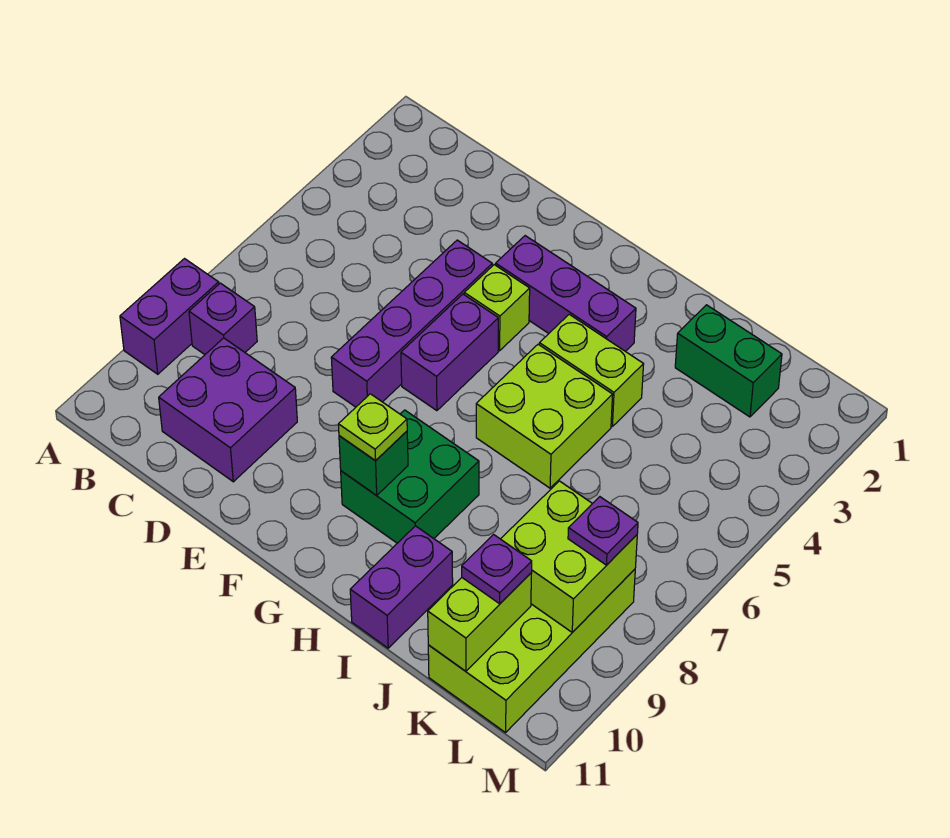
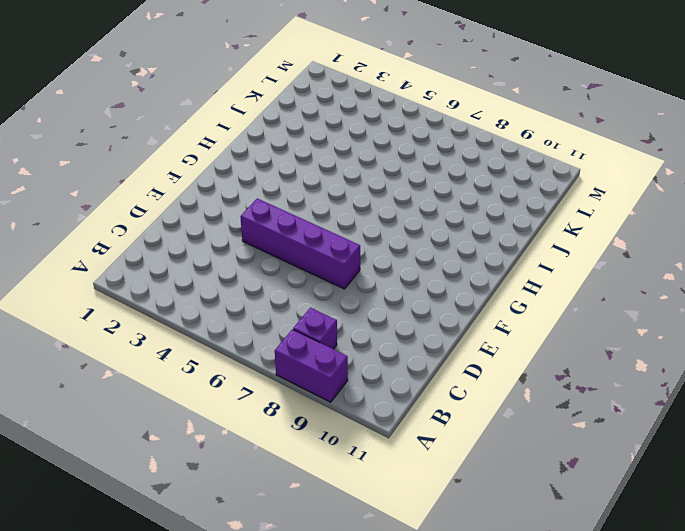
none -> purple brick C9:D10 level 1
none -> purple brick F3:H3 level 1
none -> lime brick F4 level 1

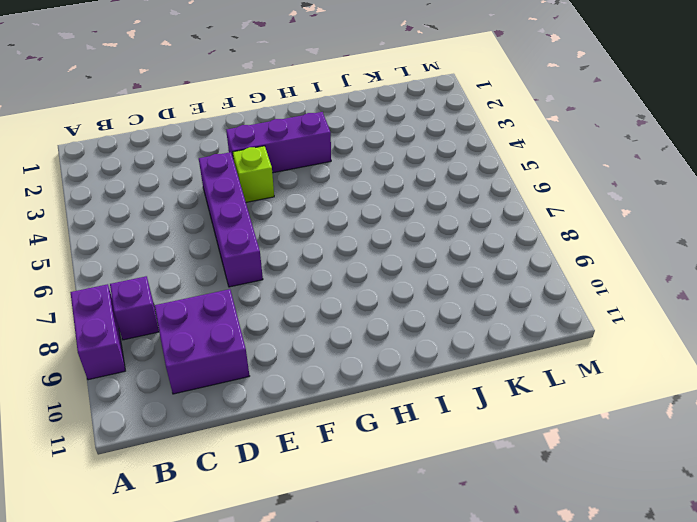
none -> purple brick F5:F6 level 1
none -> green brick G8:H9 level 1
none -> lime brick H4:I4 level 1

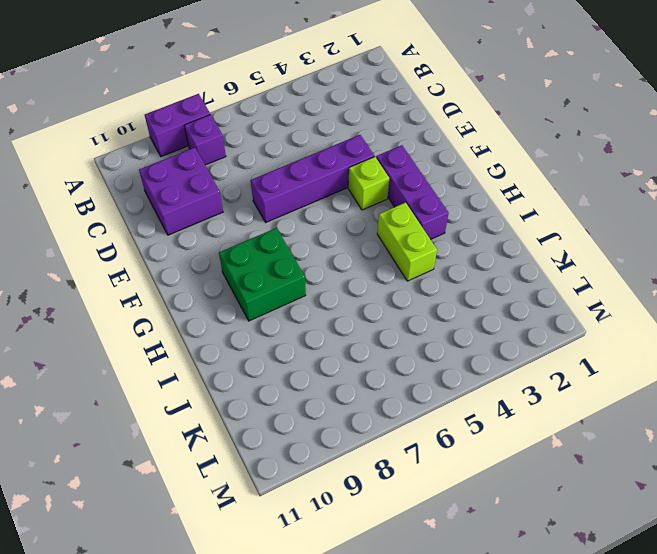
none -> purple brick F5:F6 level 1
none -> lime brick H5:I6 level 1
none -> purple brick I10:I11 level 1

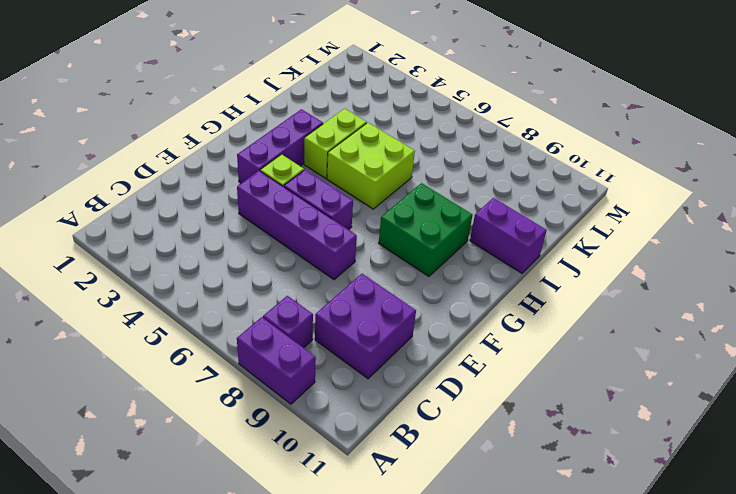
none -> green brick J2:K2 level 1
none -> lime brick K8:L11 level 1
none -> green brick G9 level 2

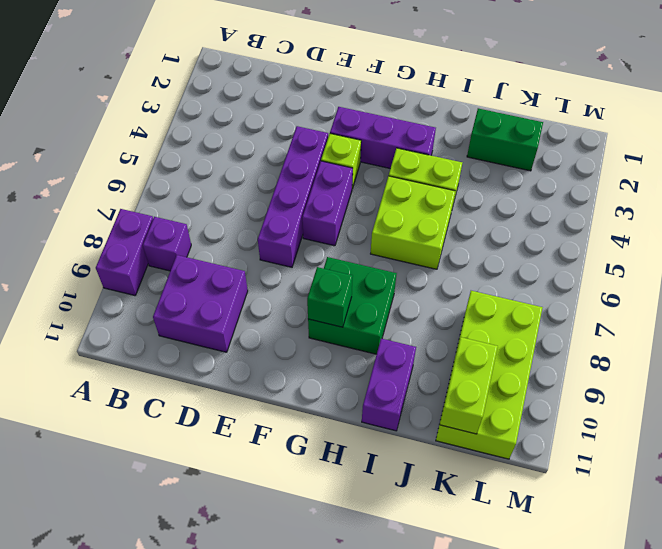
none -> lime brick K8:L9 level 2
none -> lime plate G9 level 3
none -> purple plate K10 level 3

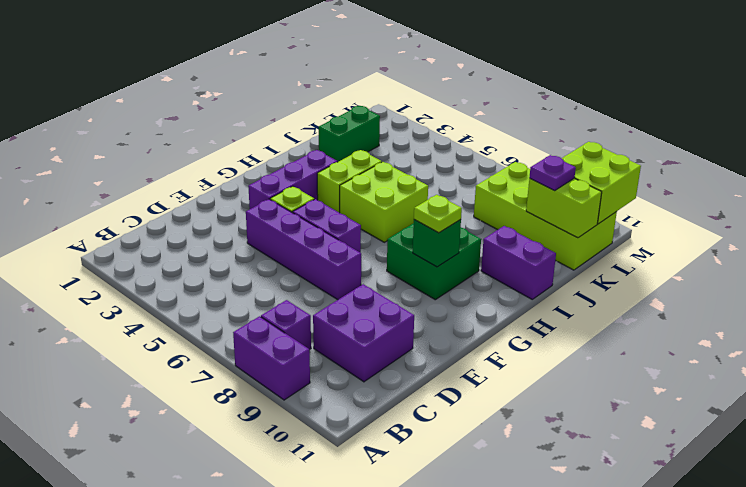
lime brick L10:M11 level 2 -> lime brick K8:L9 level 2
none -> purple plate L8 level 3

